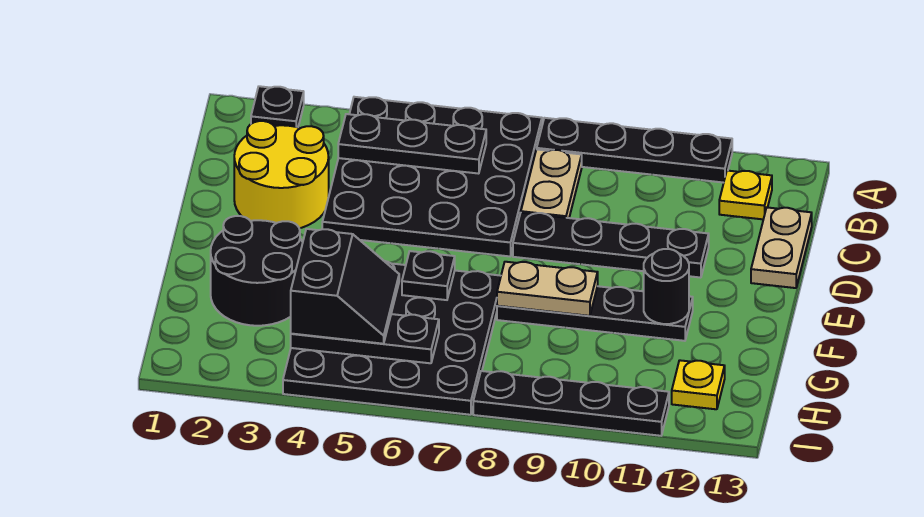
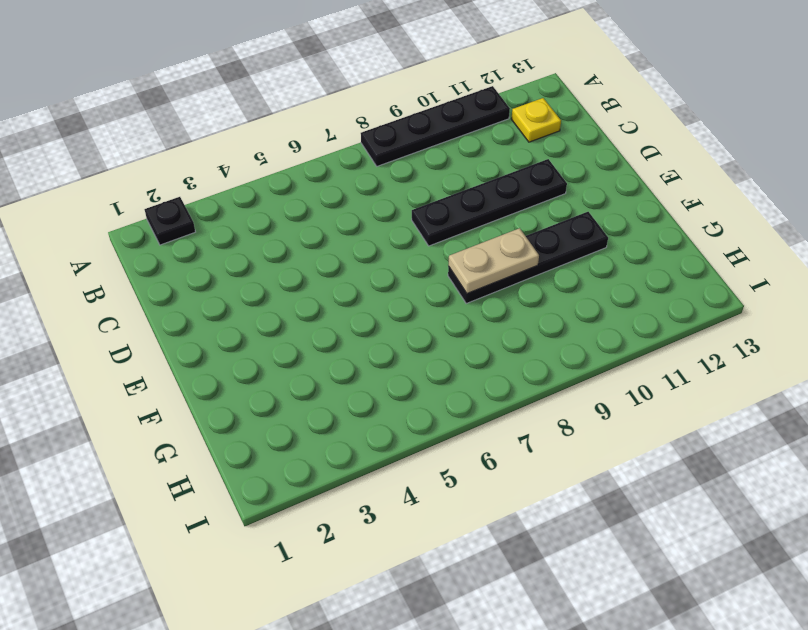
none -> black plate A4:D7 level 1
none -> tan plate B8:C8 level 1
none -> yellow round brick C2:D3 level 1

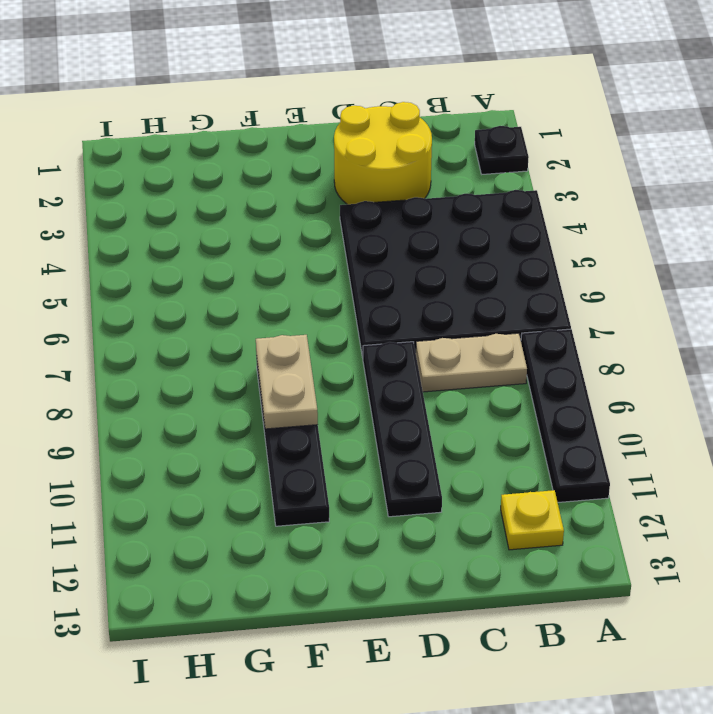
none -> tan plate C13:D13 level 1
none -> black round brick F2:G3 level 1
none -> black plate F4:I7 level 1

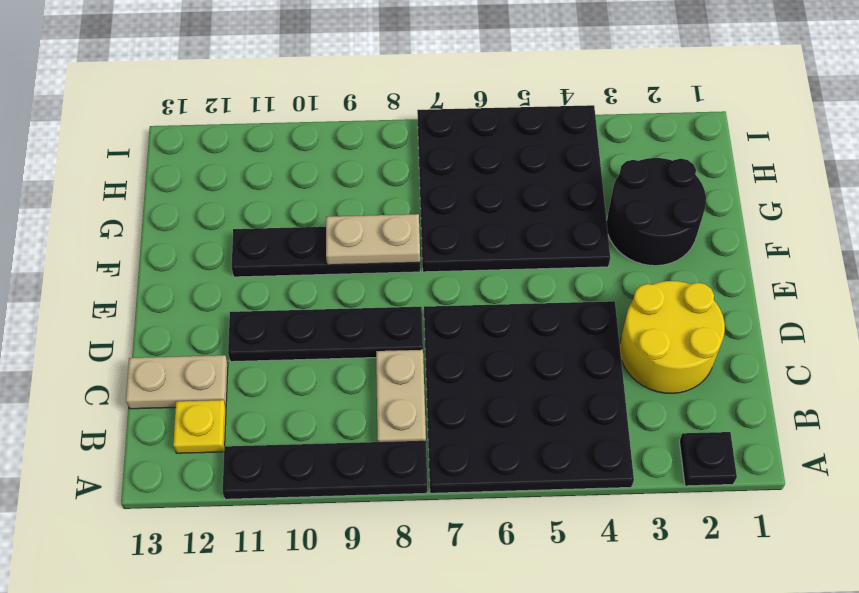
tan plate C12:C13 level 1 -> tan plate C13:D13 level 1
none -> yellow plate H12 level 1
none -> black plate I8:I11 level 1
none -> black plate B4:B6 level 2

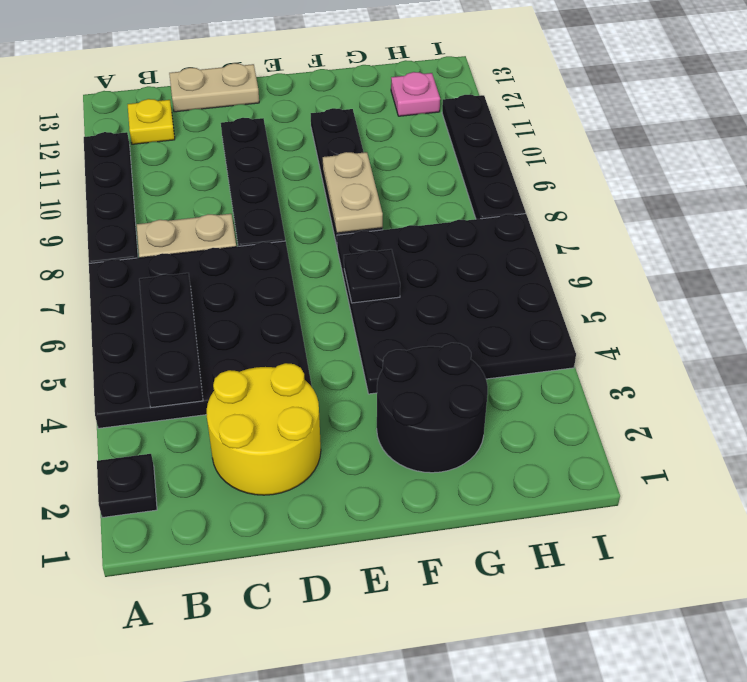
pink plate H12 level 1 -> yellow plate H12 level 1
none -> black round brick F11 level 2
none -> black plate H4:H6 level 2
none -> black slope G4:H5 level 3 top 4

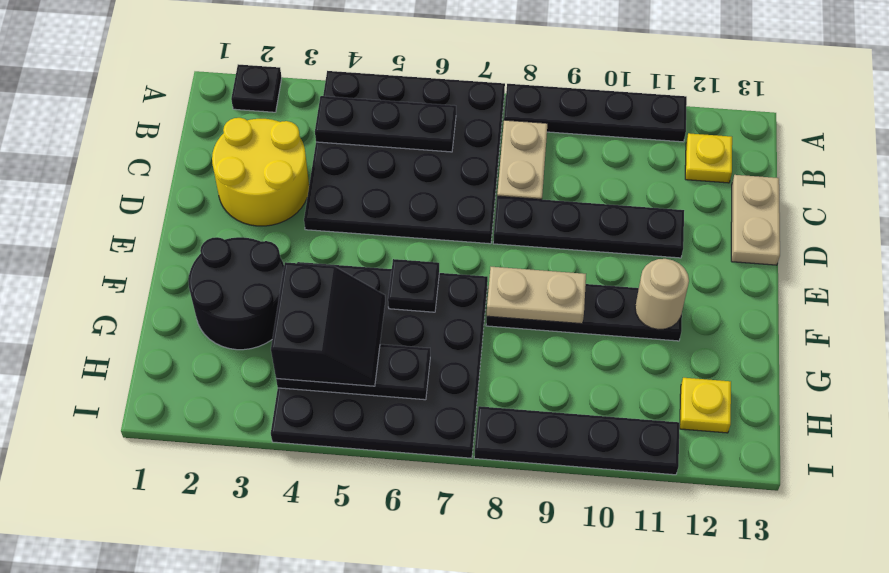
tan round brick F11 level 2 -> black round brick F11 level 2

